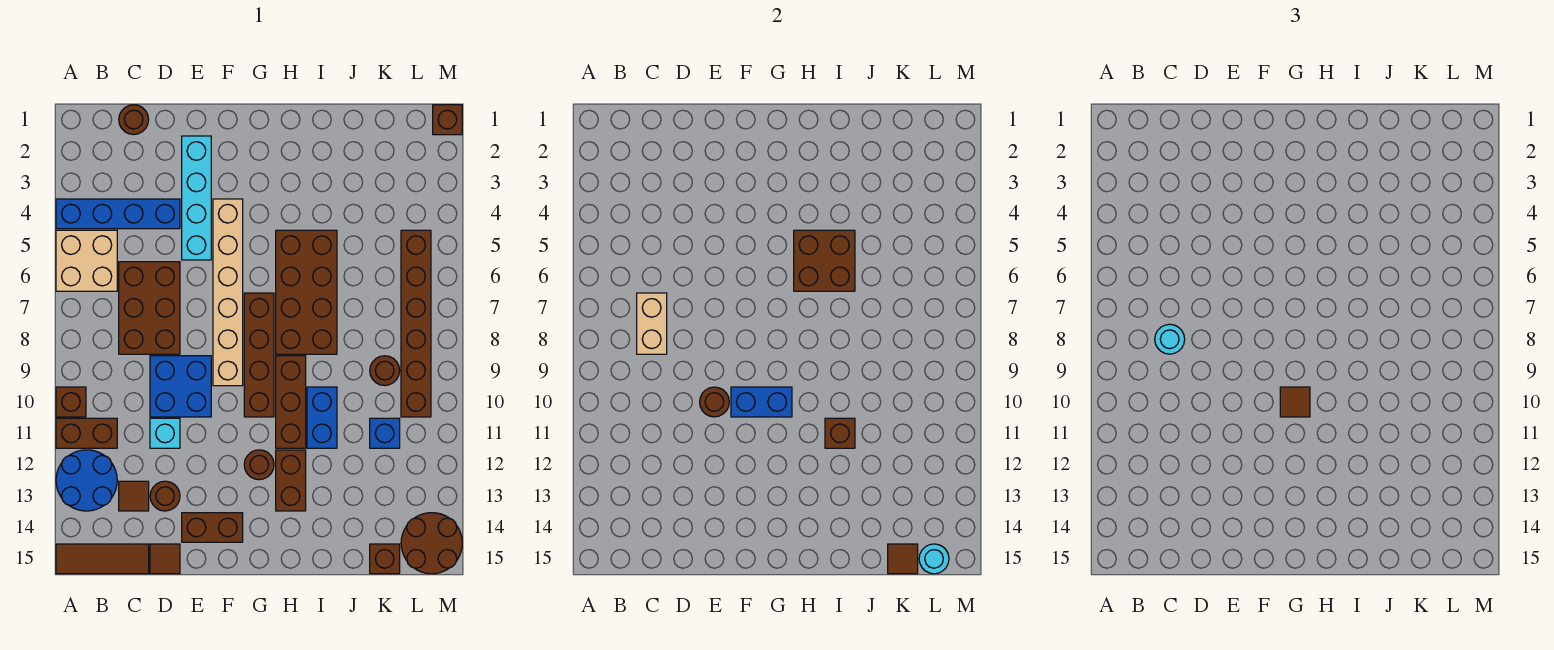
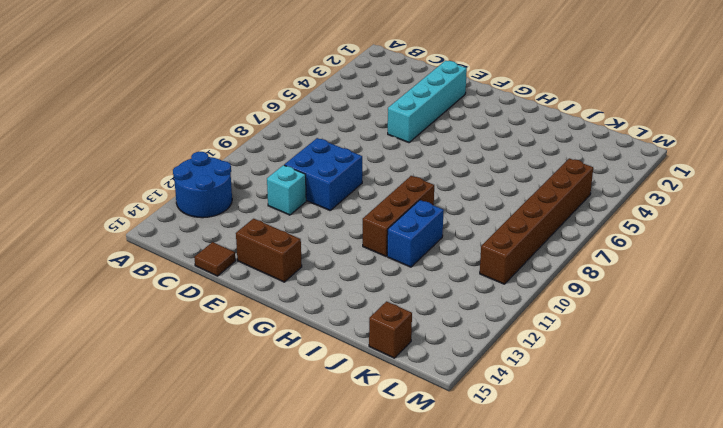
none -> blue brick A4:D4 level 1
none -> tan brick A5:B6 level 1
none -> brown brick A10 level 1
none -> brown brick A11:B11 level 1

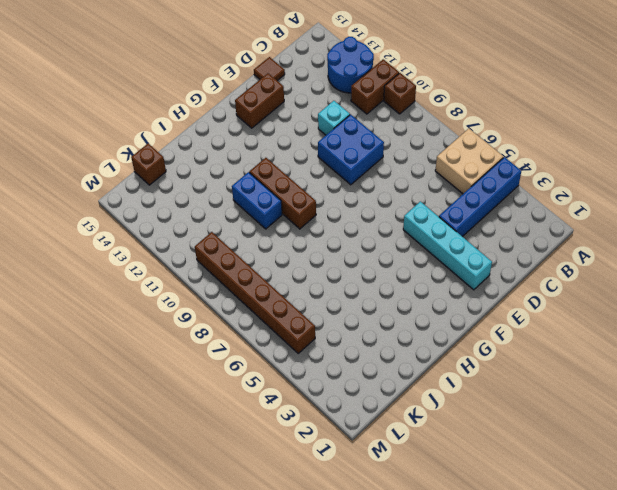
none -> brown tile A15:C15 level 1
none -> brown round brick C1 level 1
none -> brown brick C6:D8 level 1
none -> brown tile C13 level 1

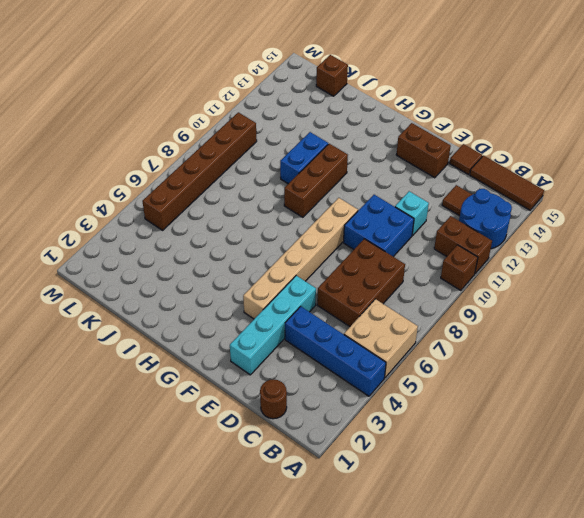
none -> brown round brick D13 level 1
none -> brown brick G7:G10 level 1
none -> brown round brick G12 level 1
none -> brown brick H5:I8 level 1

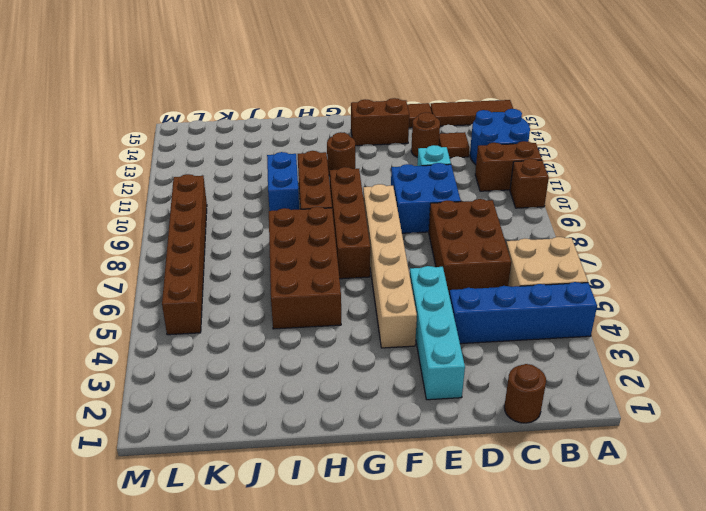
none -> brown brick H12:H13 level 1
none -> brown round brick K9 level 1
none -> blue brick K11 level 1
none -> brown brick K15 level 1

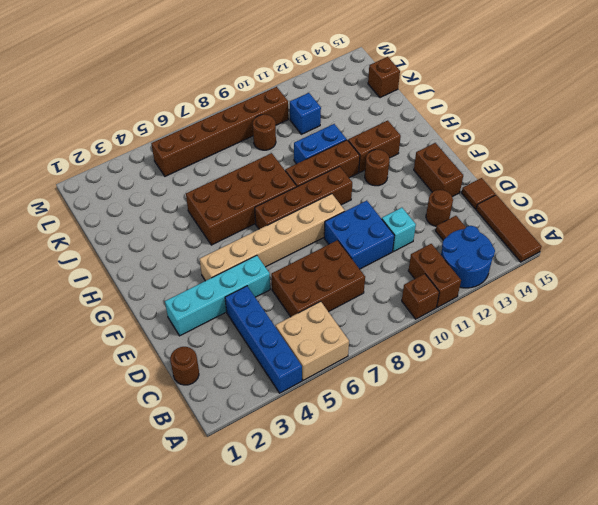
none -> brown round brick L14:M15 level 1
none -> brown brick M1 level 1
none -> tan brick C7:C8 level 2
none -> brown round brick E10 level 2

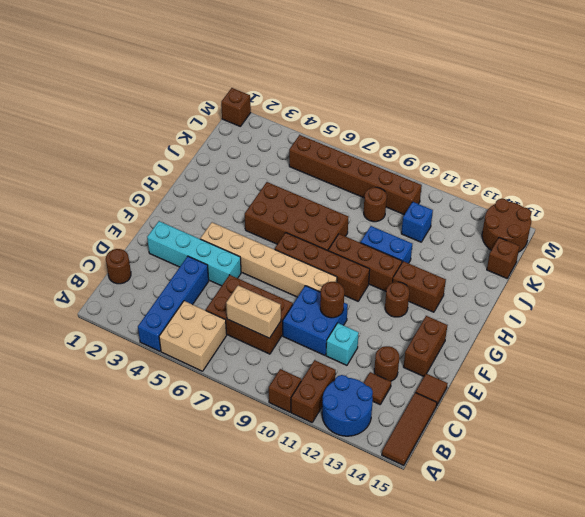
none -> blue brick F10:G10 level 2
none -> brown brick H5:I6 level 2
none -> brown brick I11 level 2
none -> brown tile K15 level 2

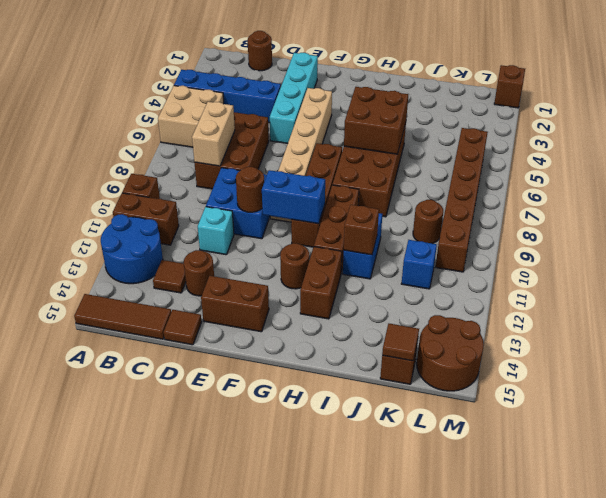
none -> cyan round brick L15 level 2
none -> cyan round brick C8 level 3
none -> brown tile G10 level 3

